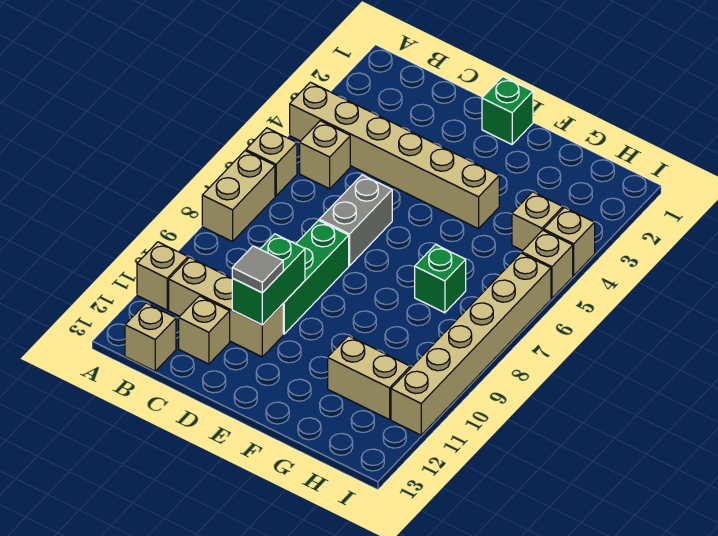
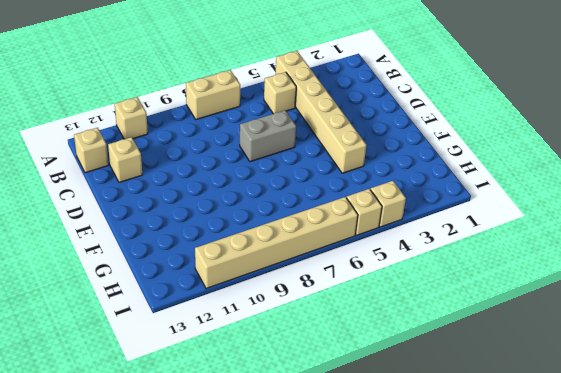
none -> tan brick A6 level 1
none -> tan brick B11:D11 level 1
none -> green brick D8:D10 level 1

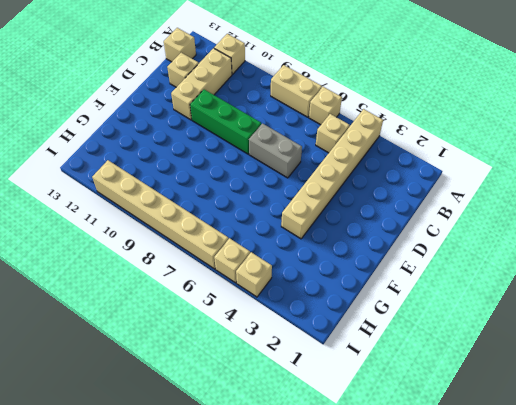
none -> green brick E1 level 1
none -> green brick G7 level 1
none -> tan brick G11:H11 level 1

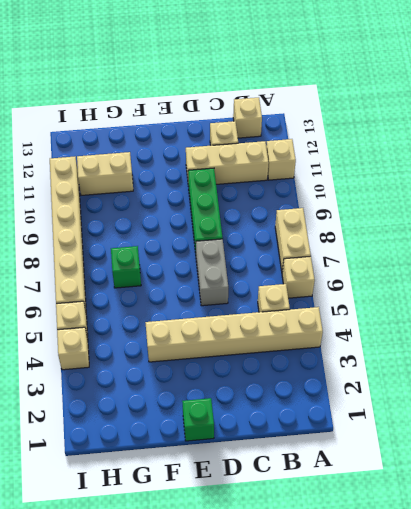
none -> tan brick H4 level 1
none -> green brick D10:D11 level 2
none -> grey tile D11 level 3

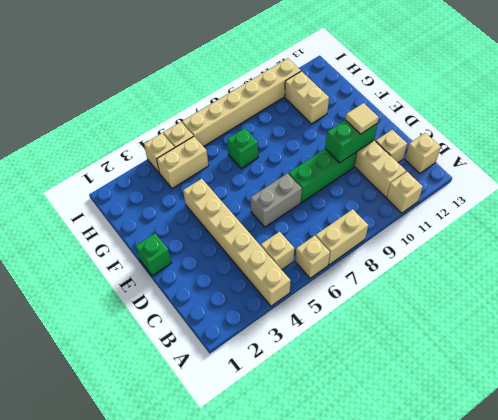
tan tile D11 level 3 -> grey tile D11 level 3
tan brick H4:H5 level 1 -> tan brick H4 level 1

